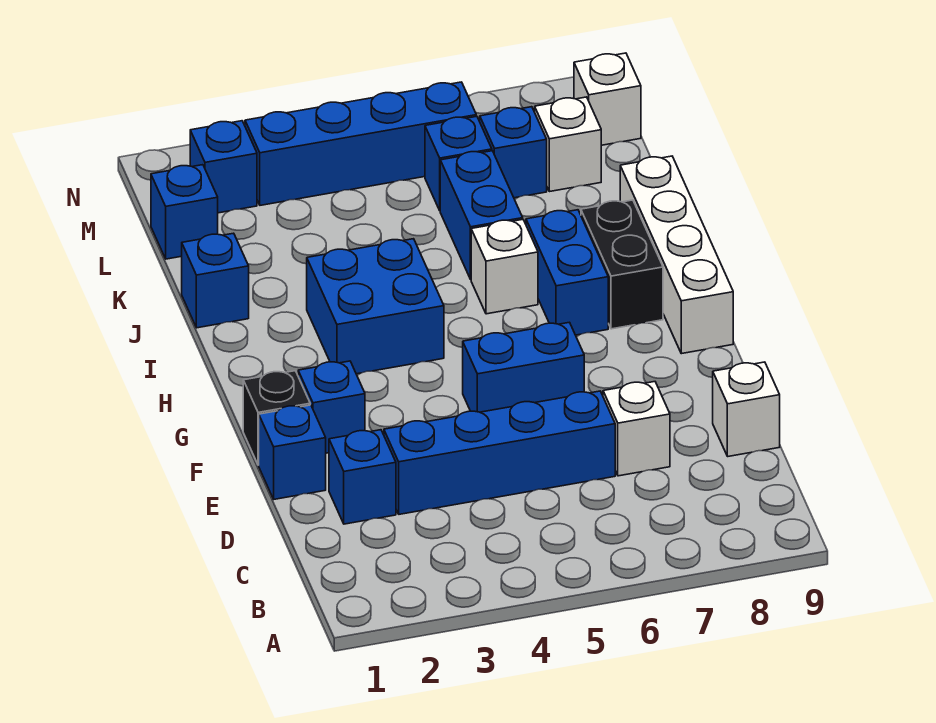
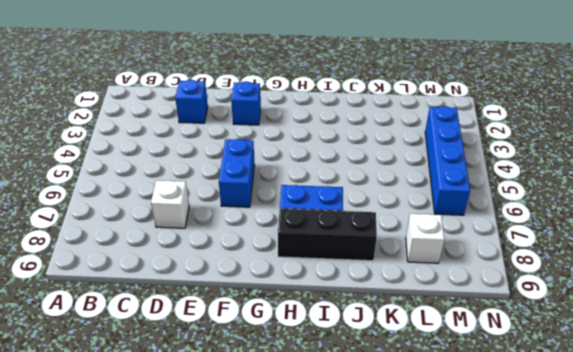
black brick H8:J8 level 1 -> black brick H8:I8 level 1
none -> blue brick D3:D6 level 1
none -> white brick D9 level 1
none -> blue brick E1 level 1

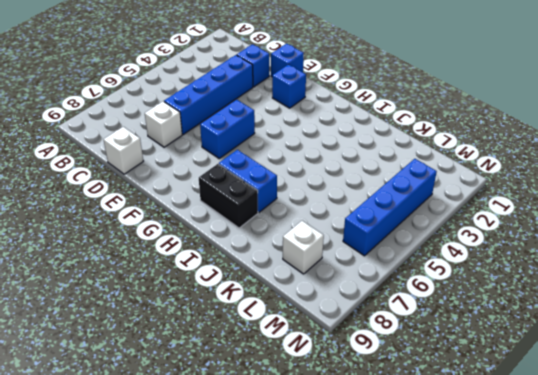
none -> black brick F1 level 1
none -> white brick G9:J9 level 1
none -> blue brick H3:I4 level 1

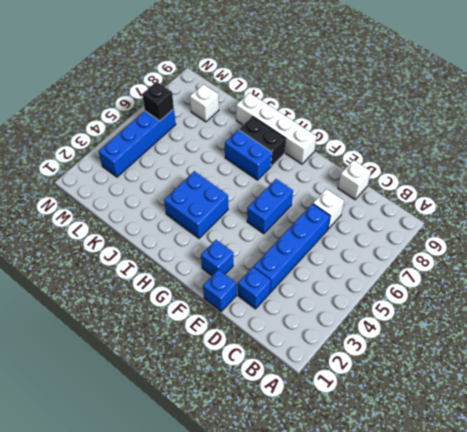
black brick M6 level 2 -> black brick F1 level 1
none -> white brick I6 level 1
none -> blue brick J1 level 1
none -> blue brick J6:K6 level 1

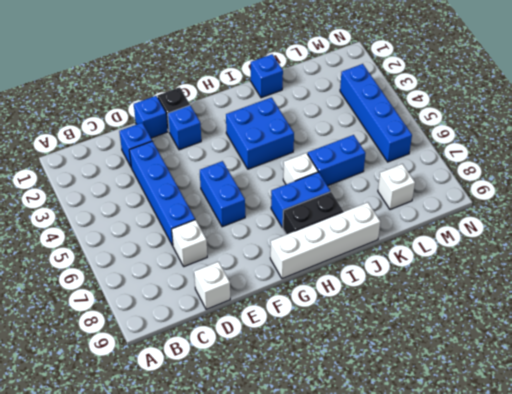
none -> blue brick L1 level 1
none -> blue brick L6 level 1
none -> blue brick L7 level 1

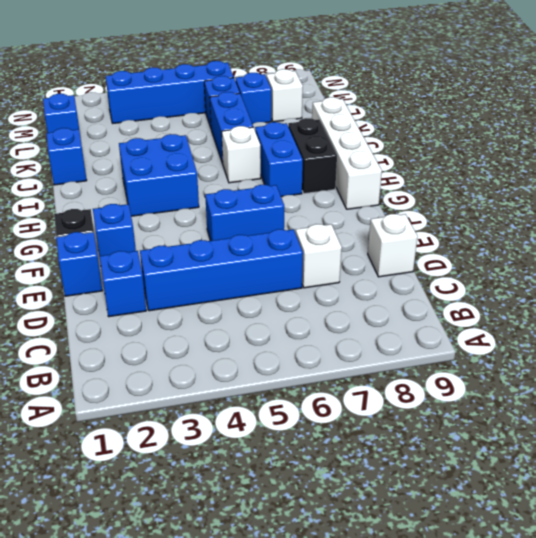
none -> blue brick M2 level 1
none -> white brick M9 level 1

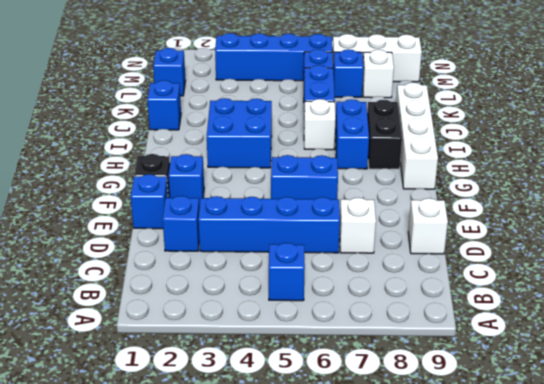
blue brick B5 level 1 -> blue brick M2 level 1
white brick M7:M9 level 1 -> white brick M9 level 1

